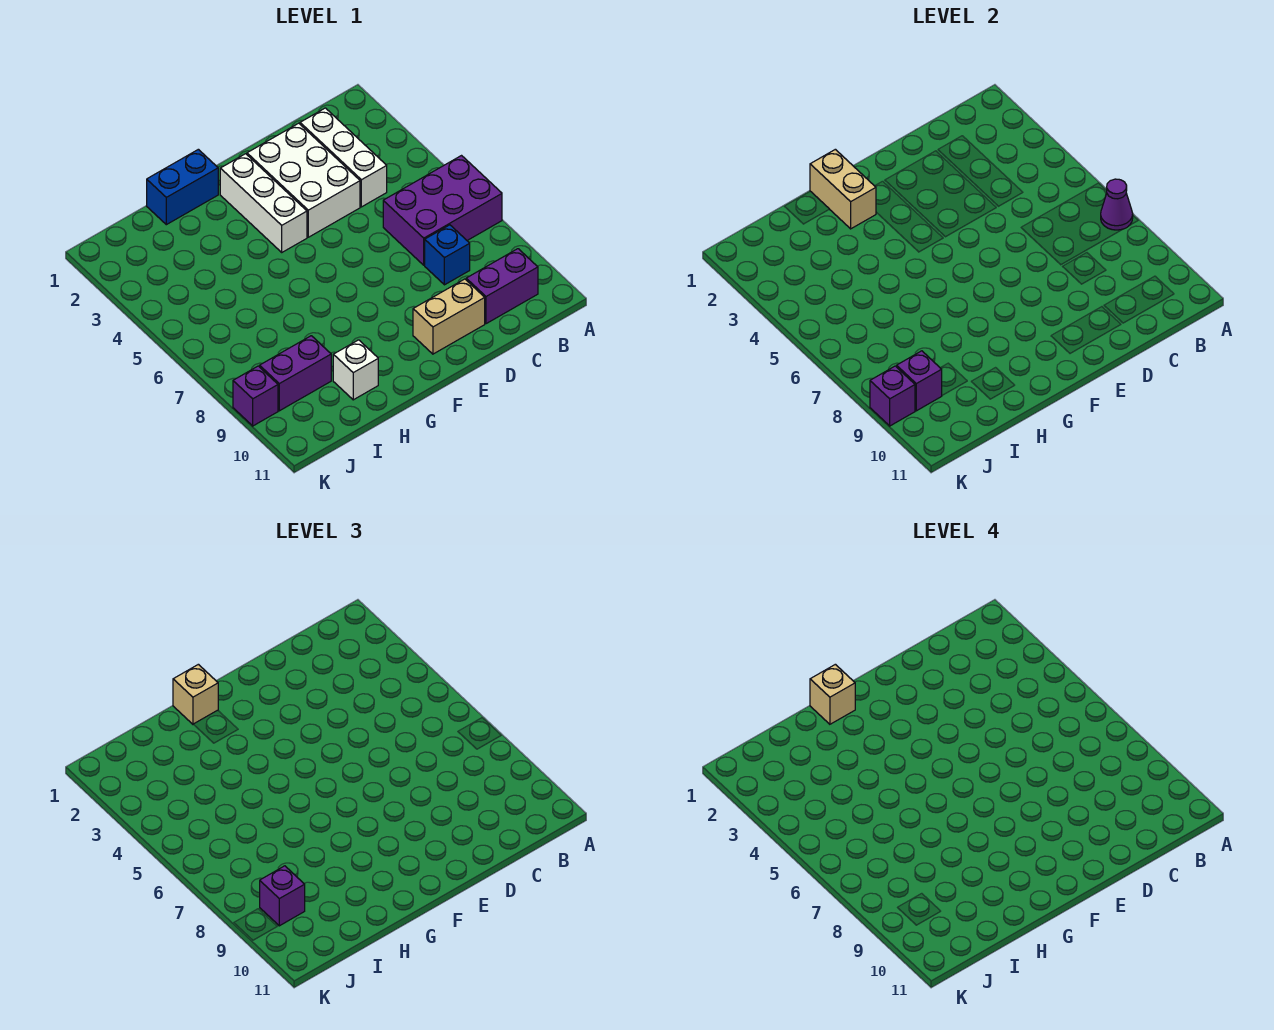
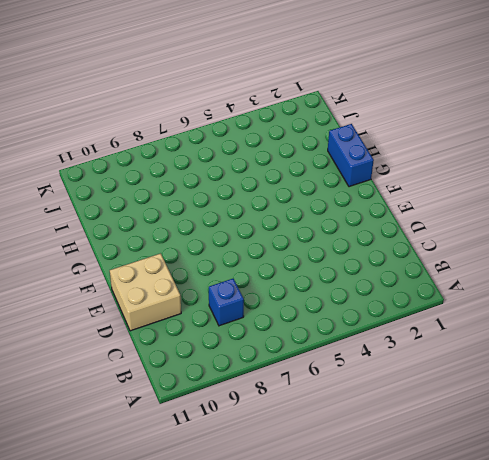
tan brick D10:E11 level 1 -> tan brick D10:E10 level 1
none -> purple brick A6:C7 level 1
none -> purple brick B10:C10 level 1
none -> white brick C2:C4 level 1

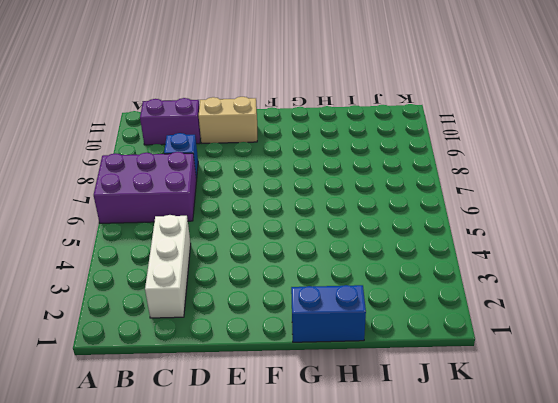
none -> white brick D2:E4 level 1
none -> white brick F2:F4 level 1
none -> white brick H10 level 1

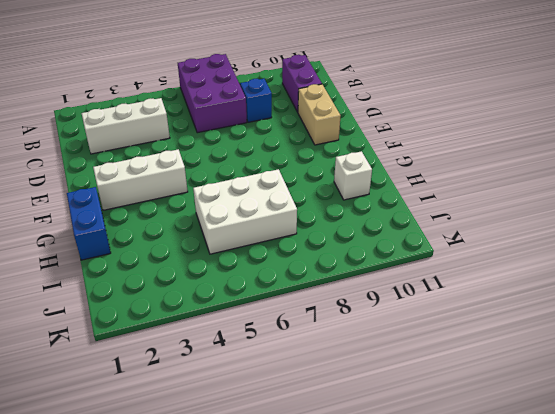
white brick H5:I7 level 1 -> white brick D2:E4 level 1
none -> purple brick I9:J9 level 1
none -> purple brick K9 level 1
none -> purple cone A7 level 2

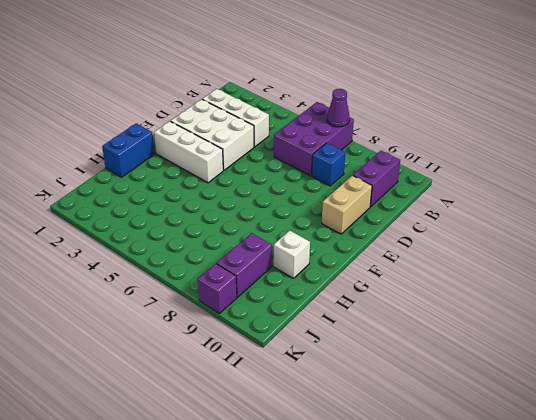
none -> tan brick G1:G2 level 2
none -> purple brick J9 level 2
none -> purple brick K9 level 2

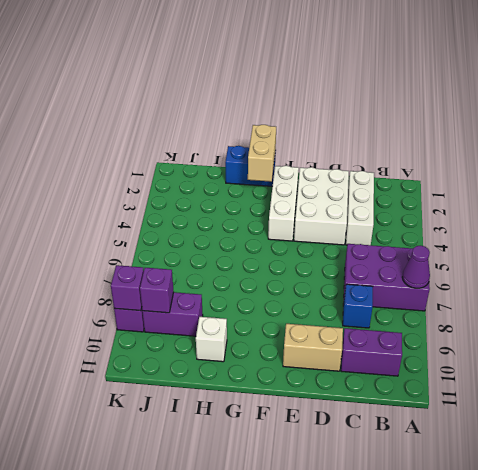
none -> tan brick G1 level 3
none -> purple brick J9 level 3
none -> tan brick G1 level 4

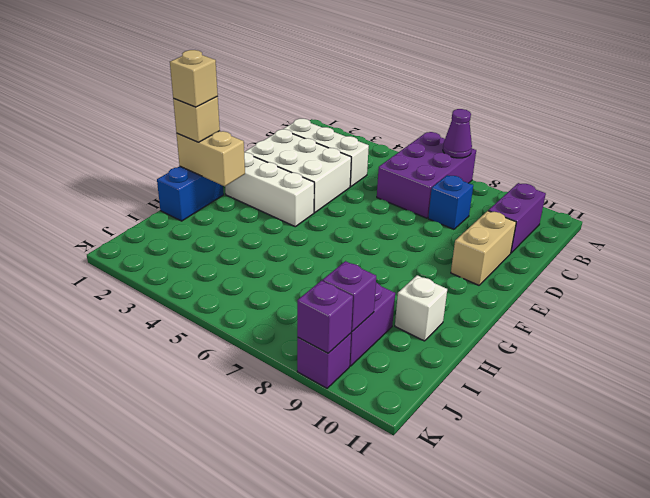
none -> purple brick J9 level 3

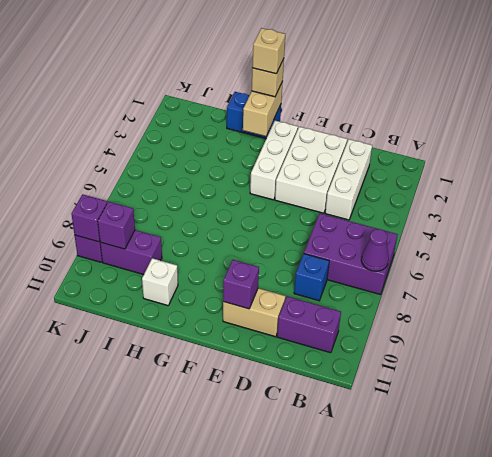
purple brick E10 level 2 -> purple brick J9 level 3

